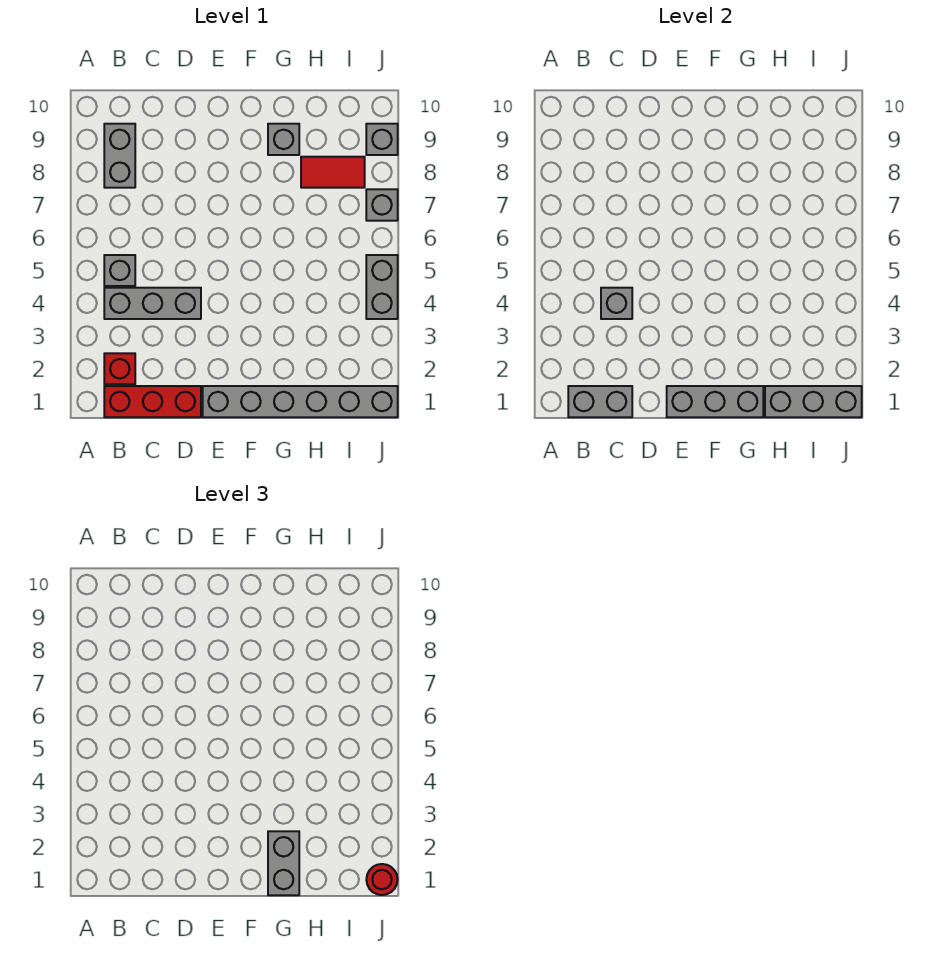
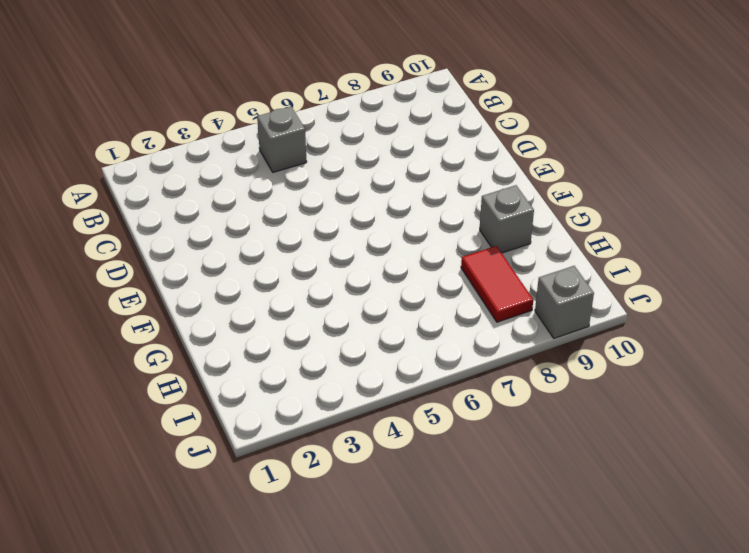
none -> red brick B1:D1 level 1
none -> red brick B2 level 1
none -> grey brick B4:D4 level 1

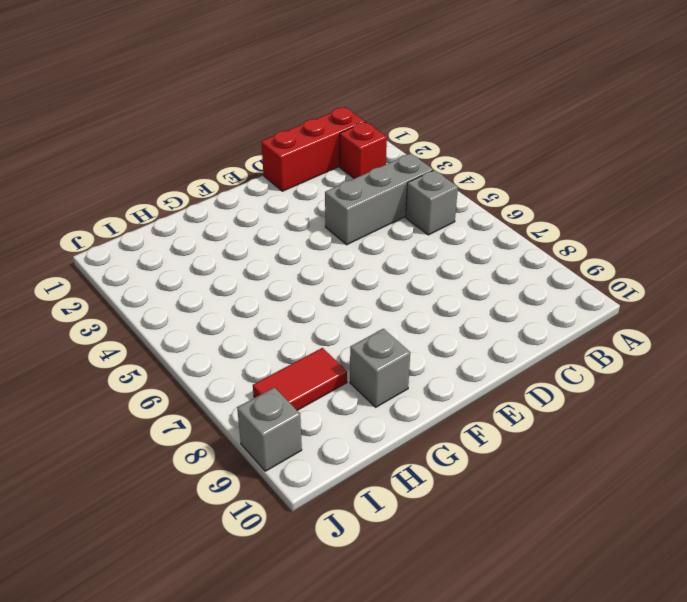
none -> grey brick B8:B9 level 1
none -> grey brick E1:J1 level 1
none -> grey brick J4:J5 level 1

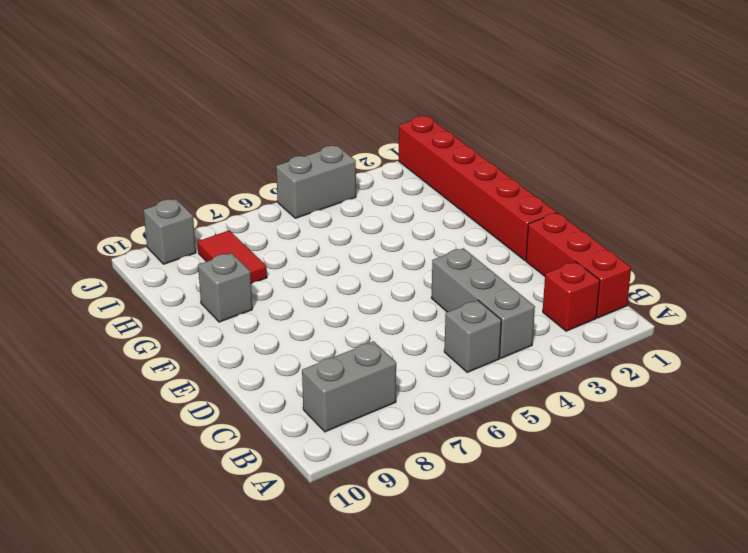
red brick E1:J1 level 1 -> grey brick E1:J1 level 1
none -> grey brick J7 level 1
none -> grey brick B1:C1 level 2
none -> grey brick C4 level 2

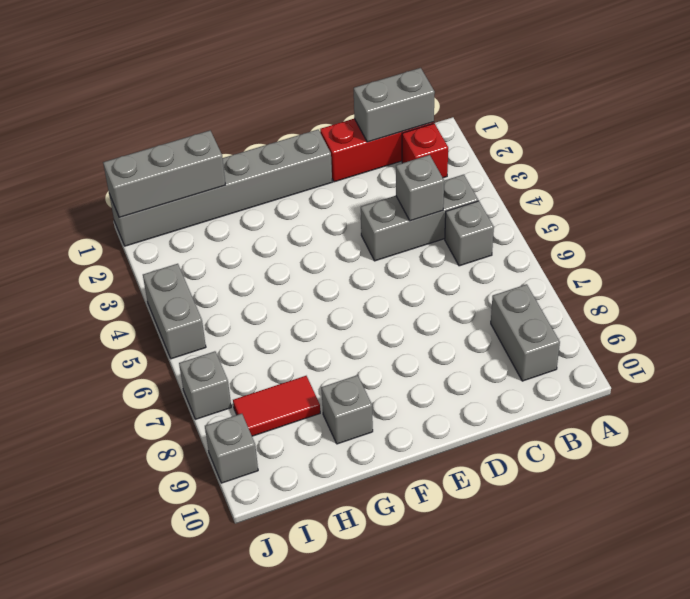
none -> grey brick E1:G1 level 2
none -> grey brick G1:G2 level 3
none -> red round brick J1 level 3

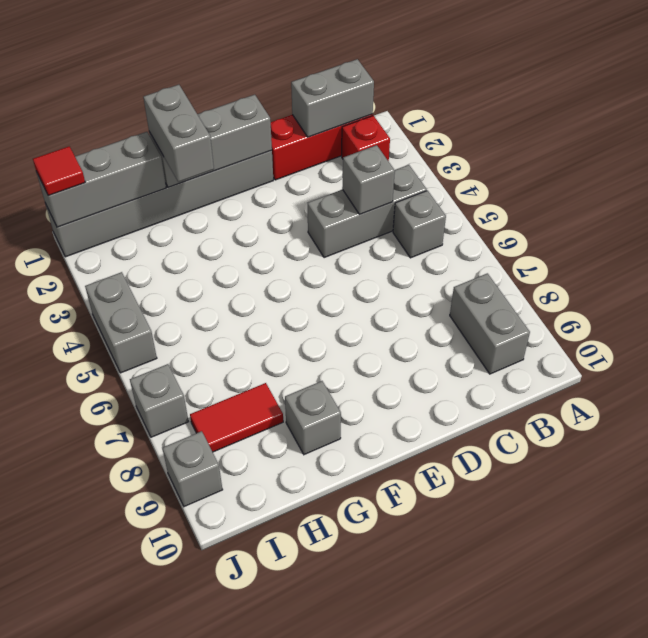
red tile J1 level 3 -> red round brick J1 level 3

